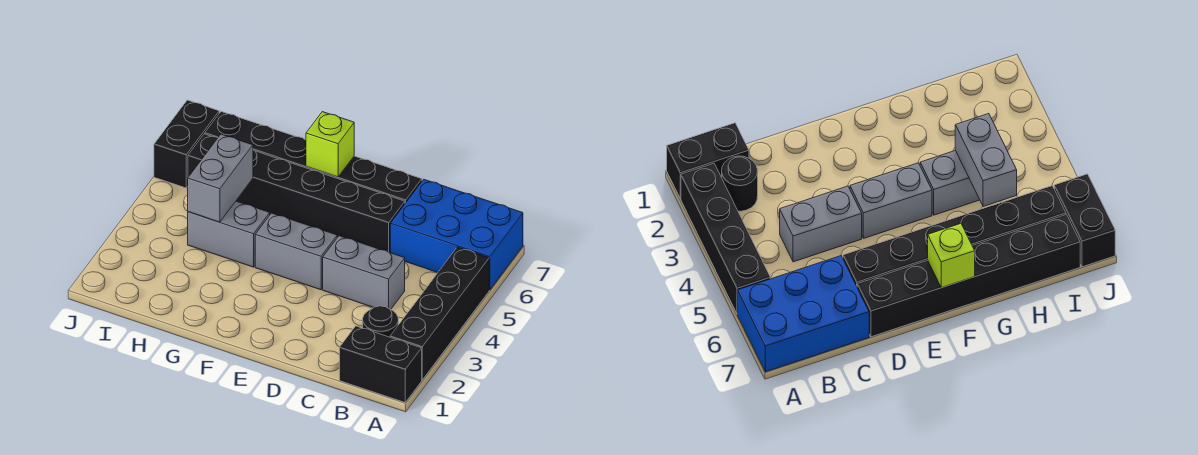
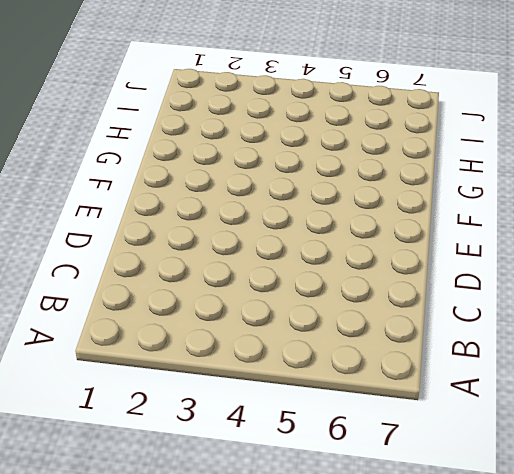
none -> black brick A1:B1 level 1
none -> black brick A2:A5 level 1
none -> blue brick A6:C7 level 1

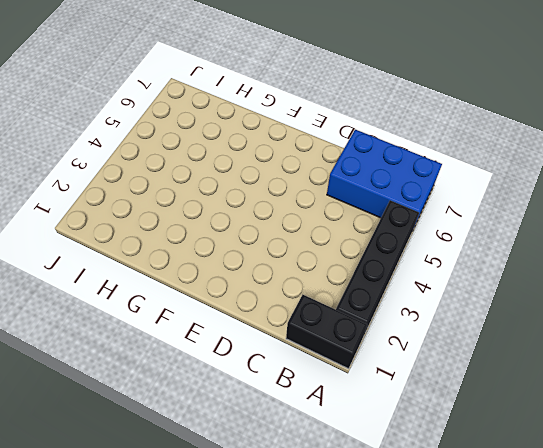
none -> black round brick B2 level 1
none -> grey brick C4:D4 level 1
none -> black brick D6:I6 level 1

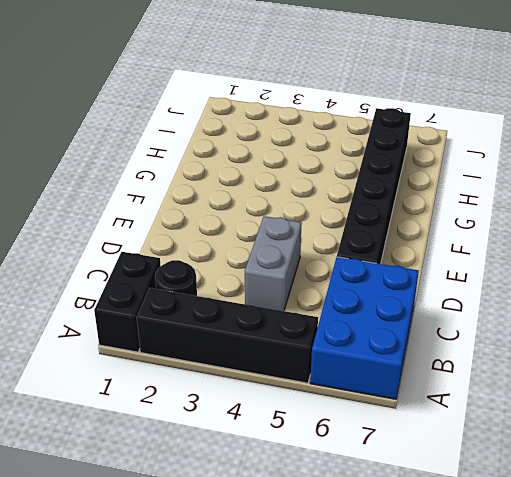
none -> black brick D7:I7 level 1
none -> grey brick E4:F4 level 1
none -> grey brick G4:H4 level 1

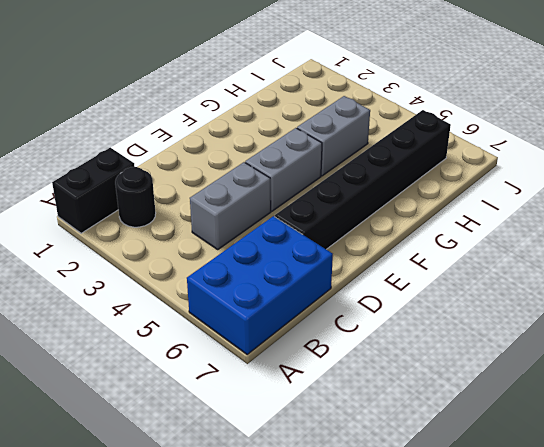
none -> black brick A2:A5 level 1
none -> black brick D7:I7 level 1
none -> black brick J6:J7 level 1

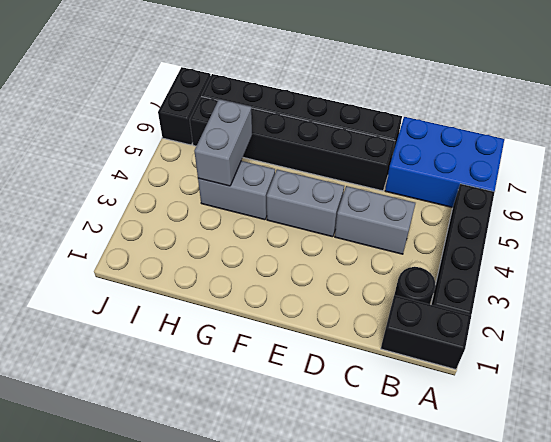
none -> lime brick F7 level 2

